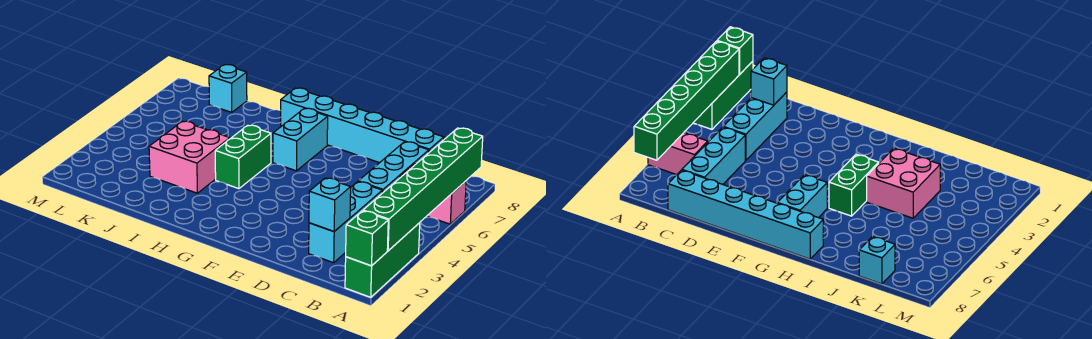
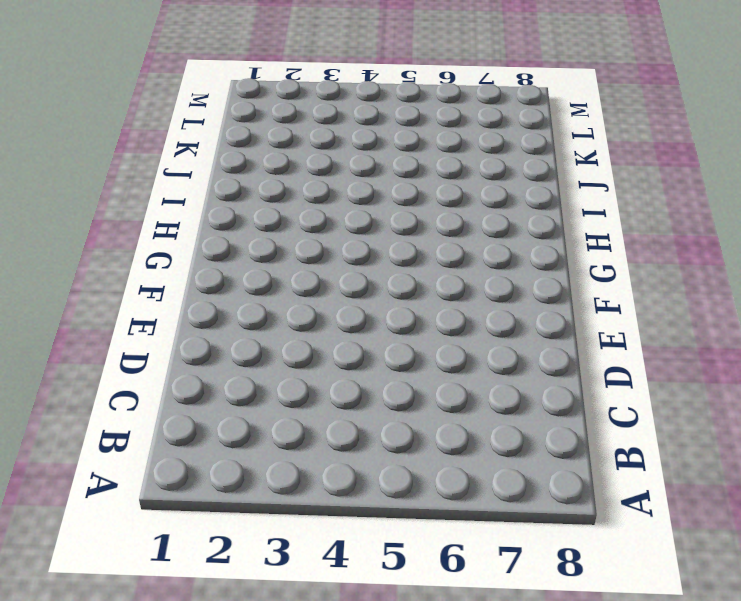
none -> green brick A1:A3 level 1
none -> pink brick A6:B6 level 1
none -> cyan brick C2:C4 level 1

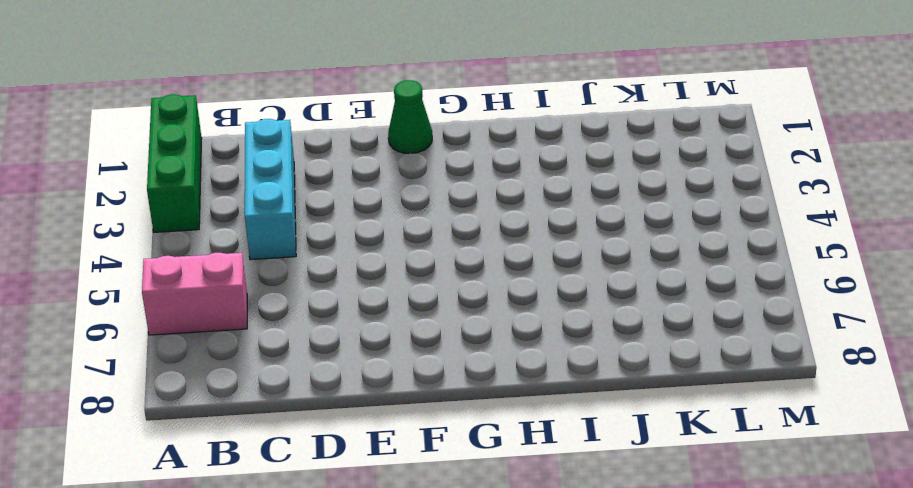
green cone F1 level 1 -> none
none -> cyan brick C5:C7 level 1
none -> cyan brick C8:H8 level 1
none -> cyan brick G6:G7 level 1

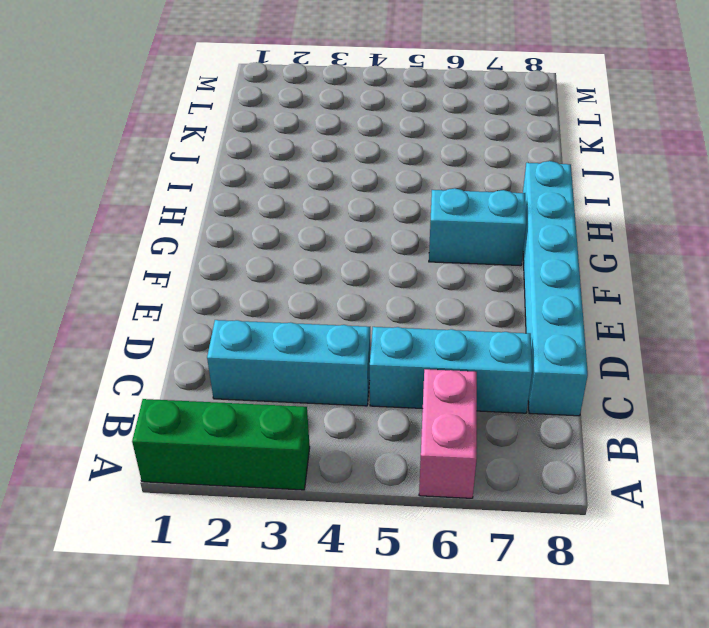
none -> green brick H4:H5 level 1
none -> pink brick I3:J4 level 1
none -> cyan brick K8 level 1

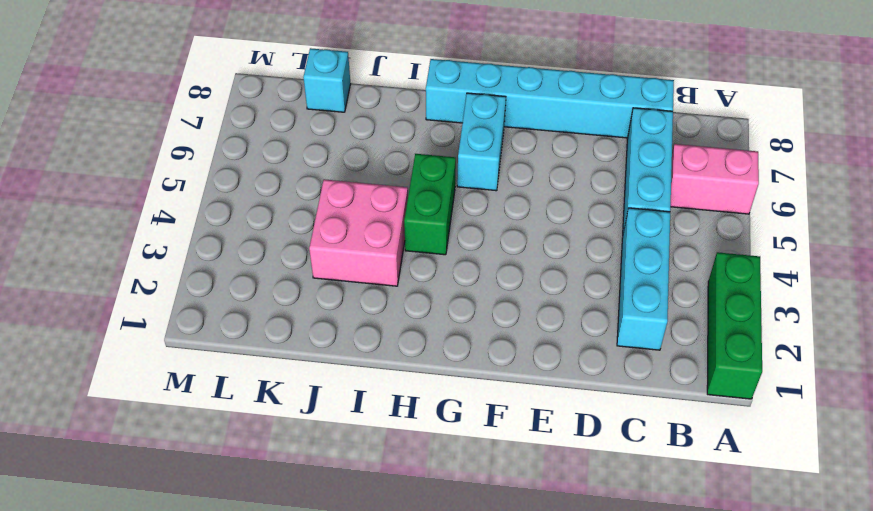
none -> green brick A1 level 2
none -> green brick A2:A7 level 2
none -> cyan brick C2 level 2

